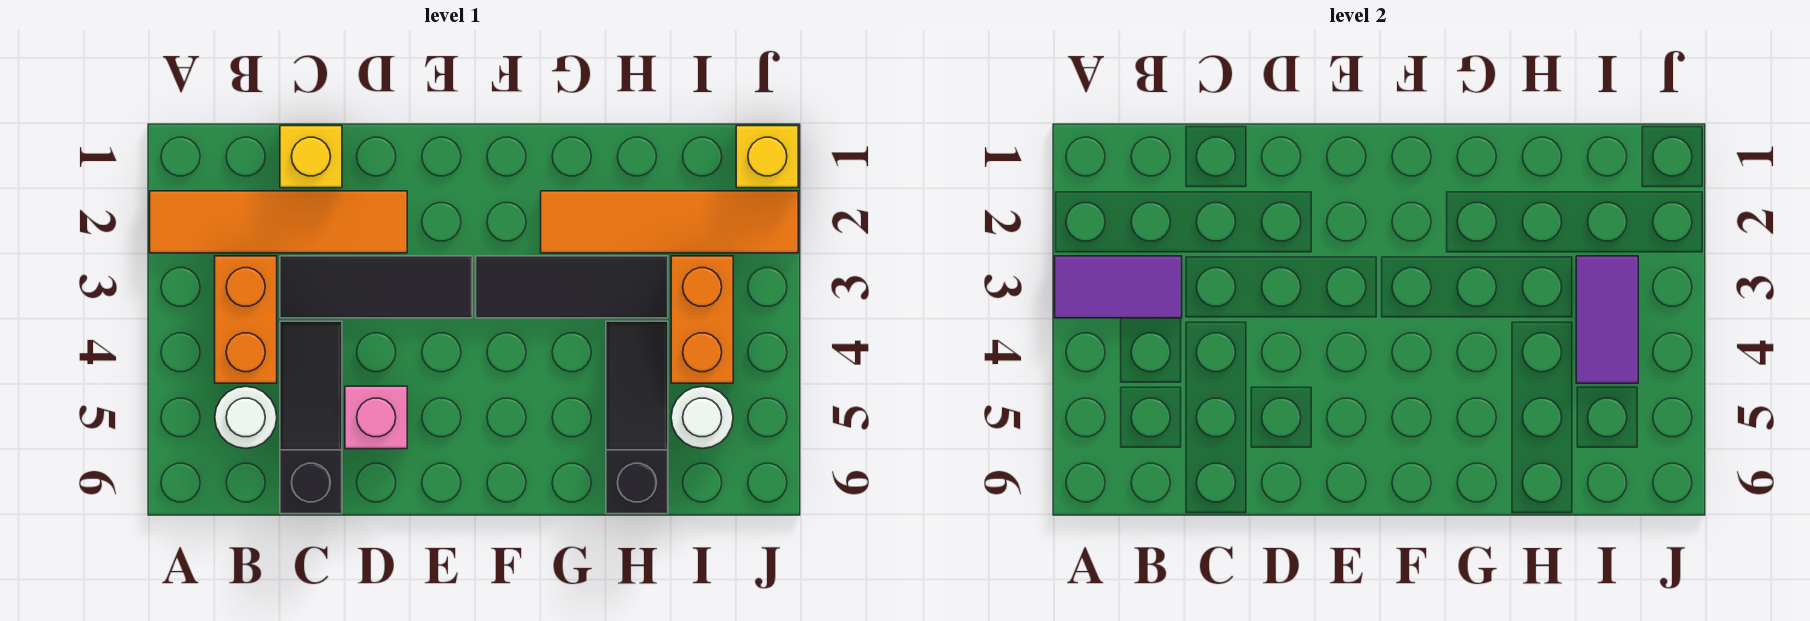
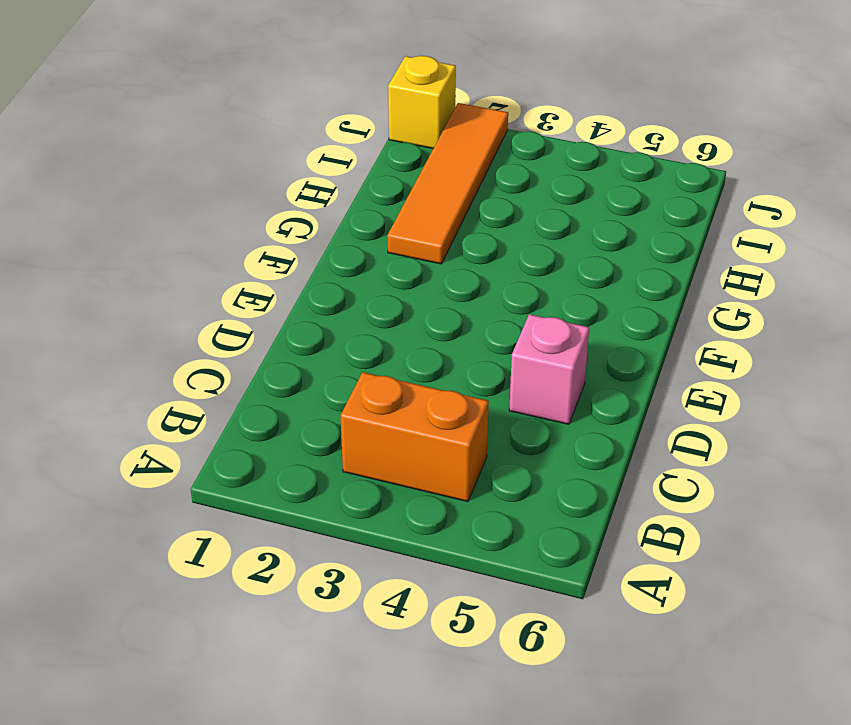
none -> orange tile A2:D2 level 1
none -> white round brick B5 level 1
none -> yellow brick C1 level 1

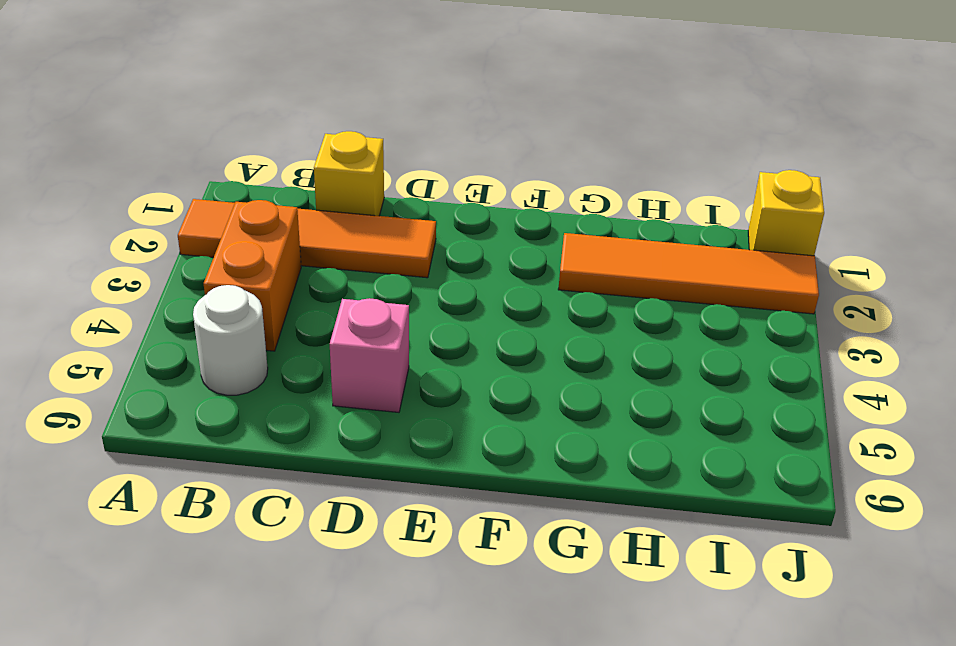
none -> black tile C3:E3 level 1
none -> black slope C4:C6 level 1 top 6
none -> black tile F3:H3 level 1

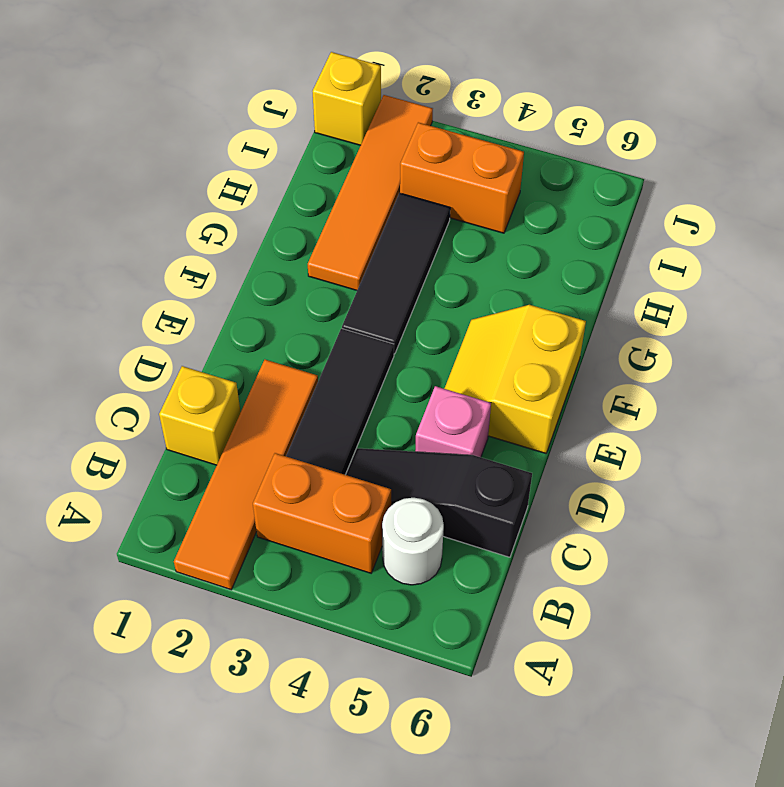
yellow slope E5:F6 level 1 top 6 -> none
none -> black slope H4:H6 level 1 top 6
none -> white round brick I5 level 1
none -> purple tile A3:B3 level 2

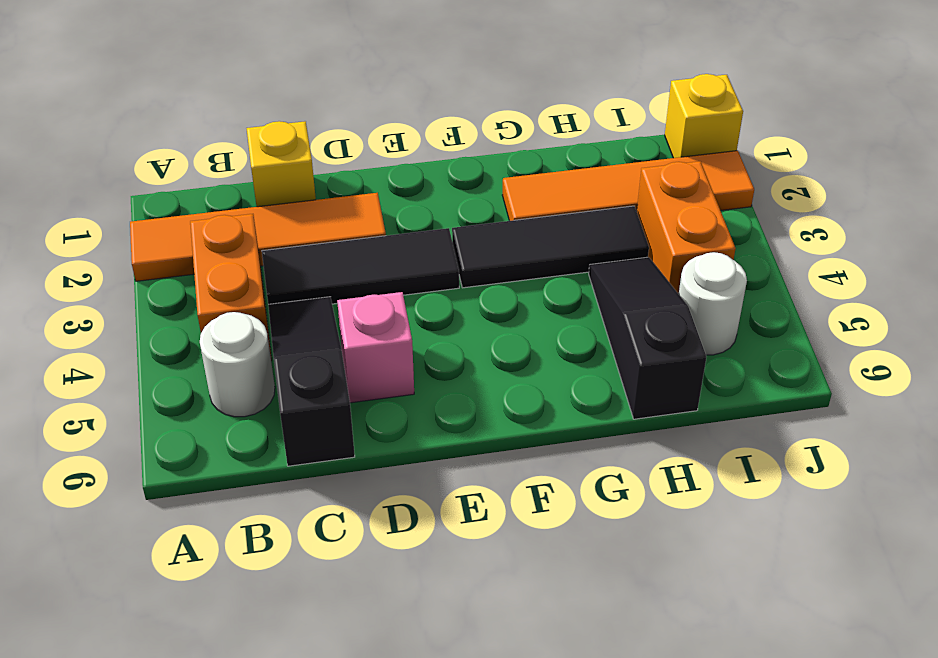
none -> purple tile A3:B3 level 2
none -> purple tile I3:I4 level 2

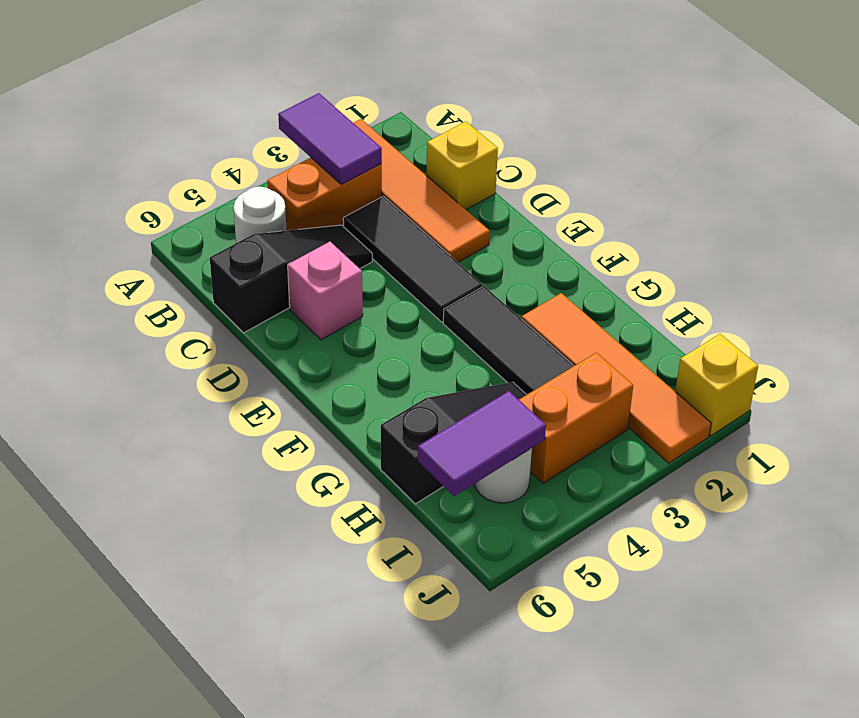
purple tile I5:I6 level 2 -> purple tile I3:I4 level 2

